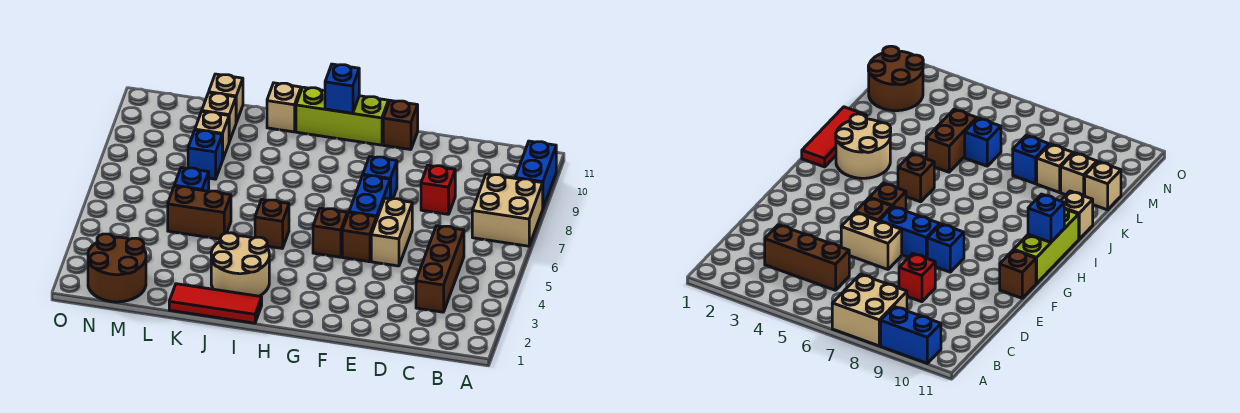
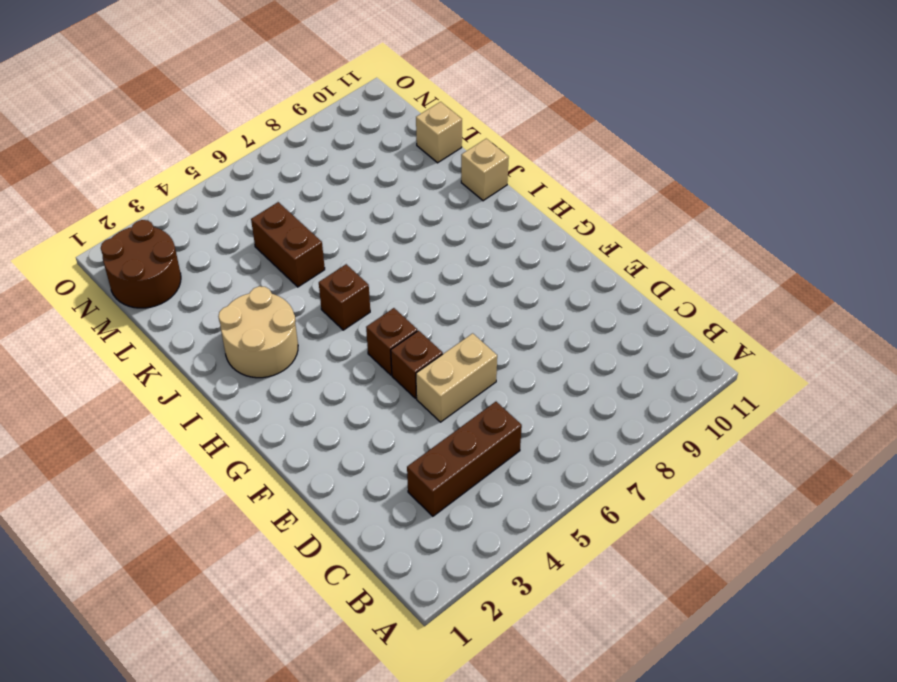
none -> tan brick A7:B8 level 1
none -> blue brick A9:A10 level 1
none -> red brick D8 level 1

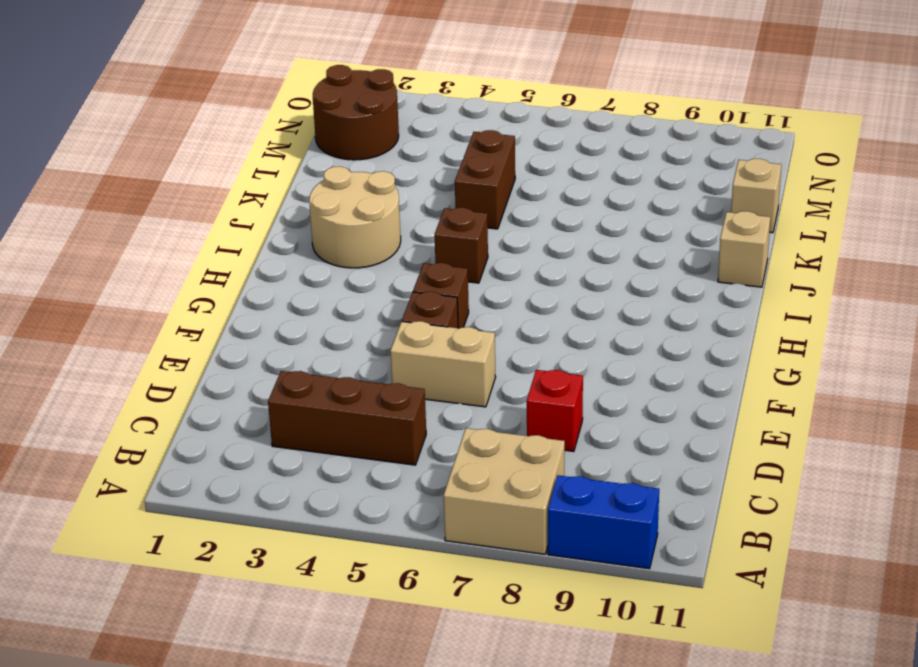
none -> blue brick F6:F7 level 1
none -> blue brick F8 level 1
none -> brown brick F11 level 1

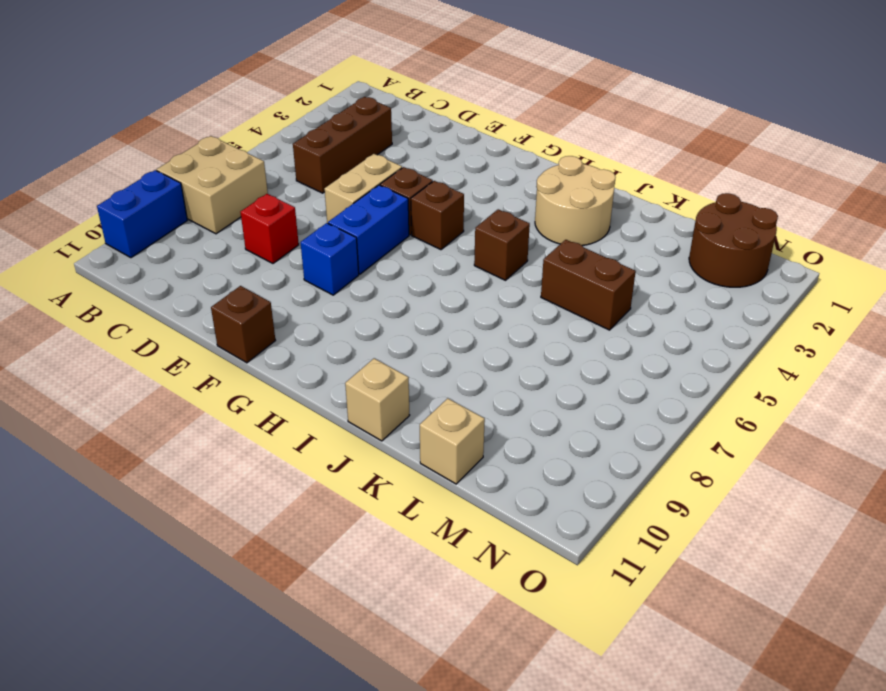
none -> lime brick G11:I11 level 1
none -> red tile I1:K1 level 1
none -> blue brick L6 level 1

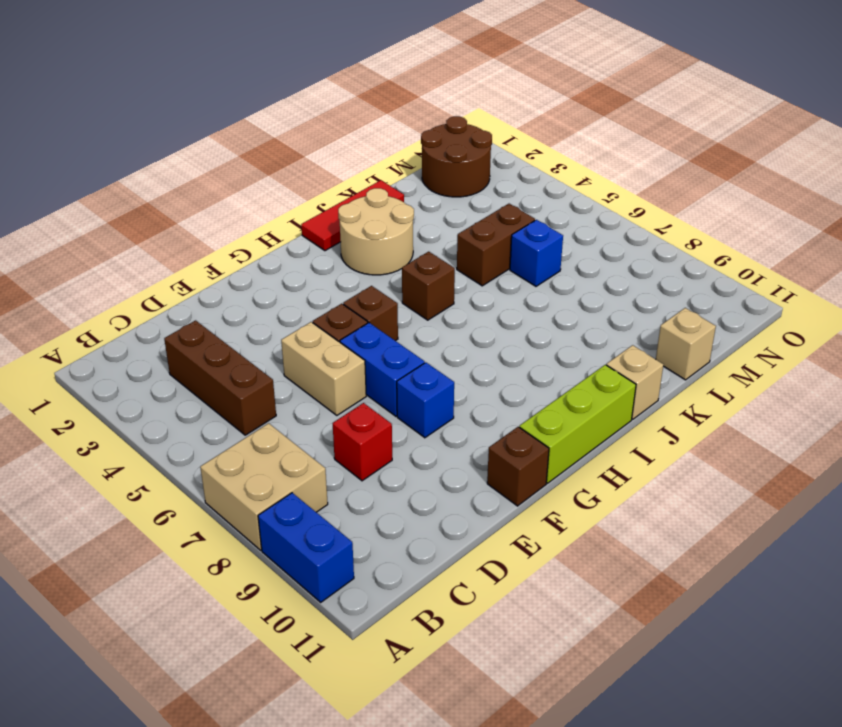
none -> blue brick L8 level 1
none -> tan brick L9 level 1
none -> tan brick L10 level 1

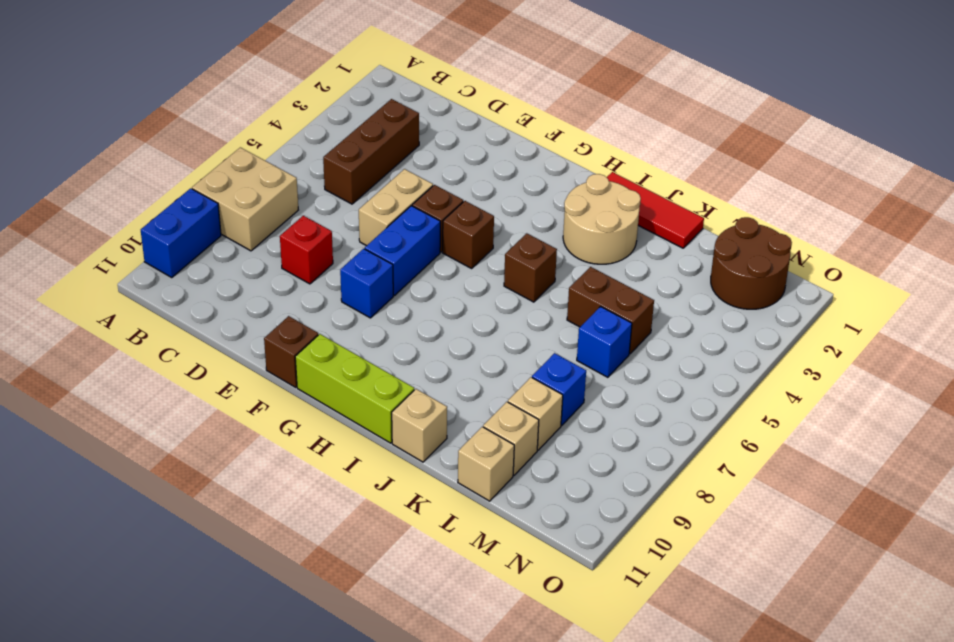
none -> blue brick H11 level 2

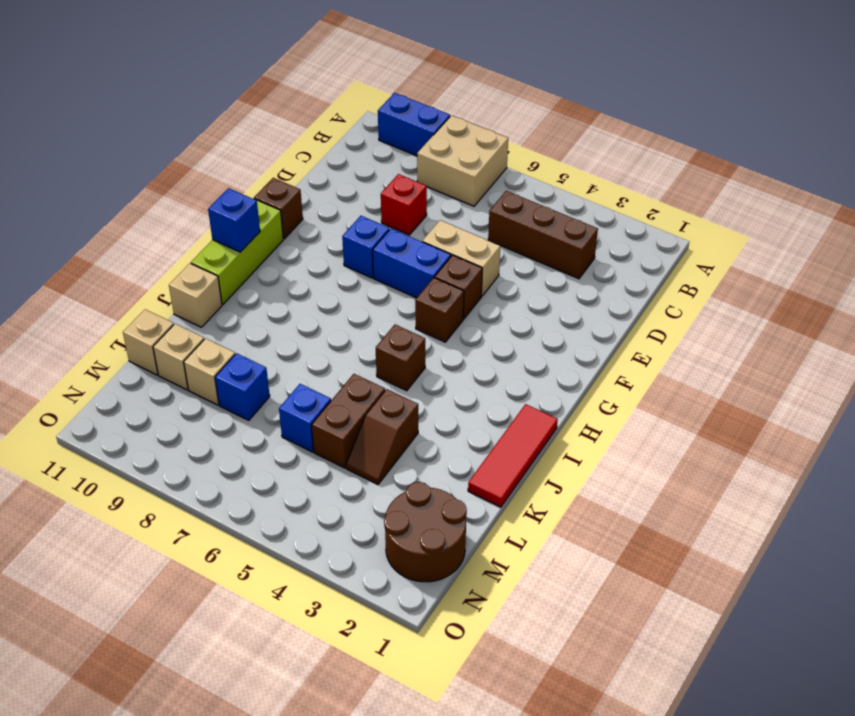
brown slope K4:L4 level 1 top K -> none
none -> tan round brick I2:J3 level 1

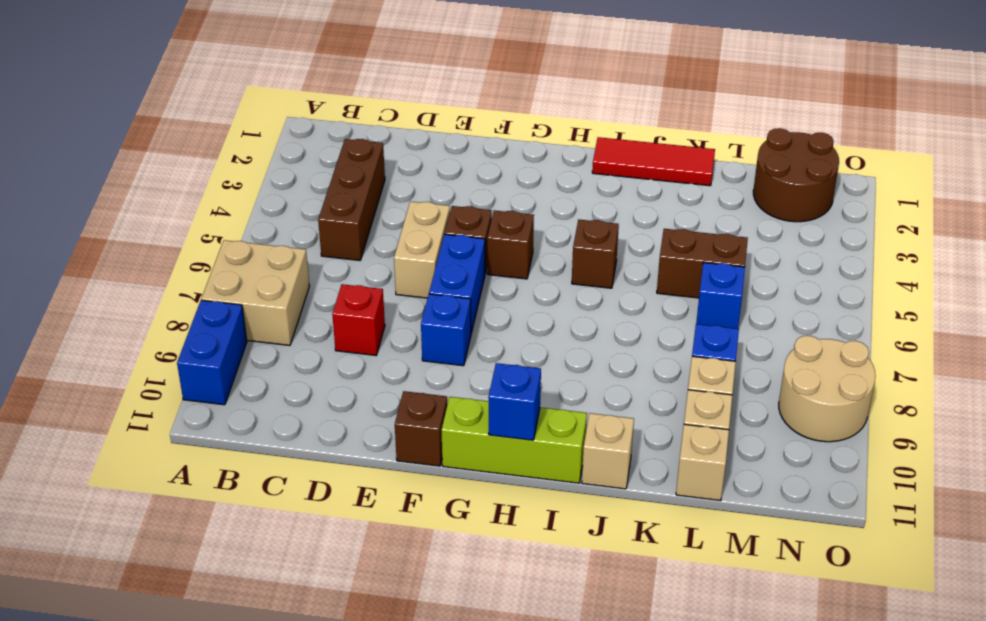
tan round brick N8:O9 level 1 -> tan round brick I2:J3 level 1

